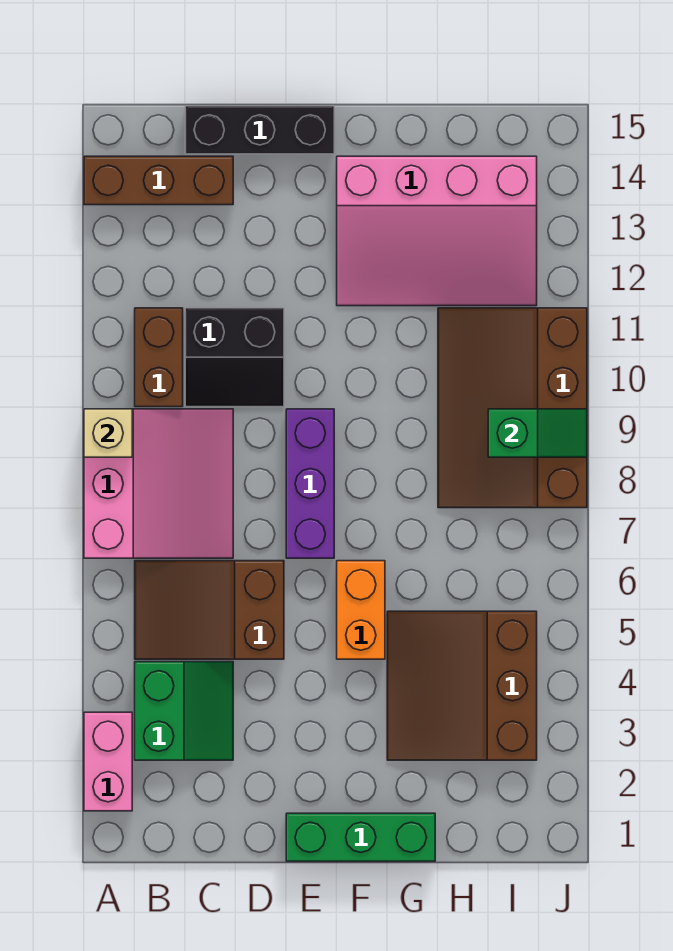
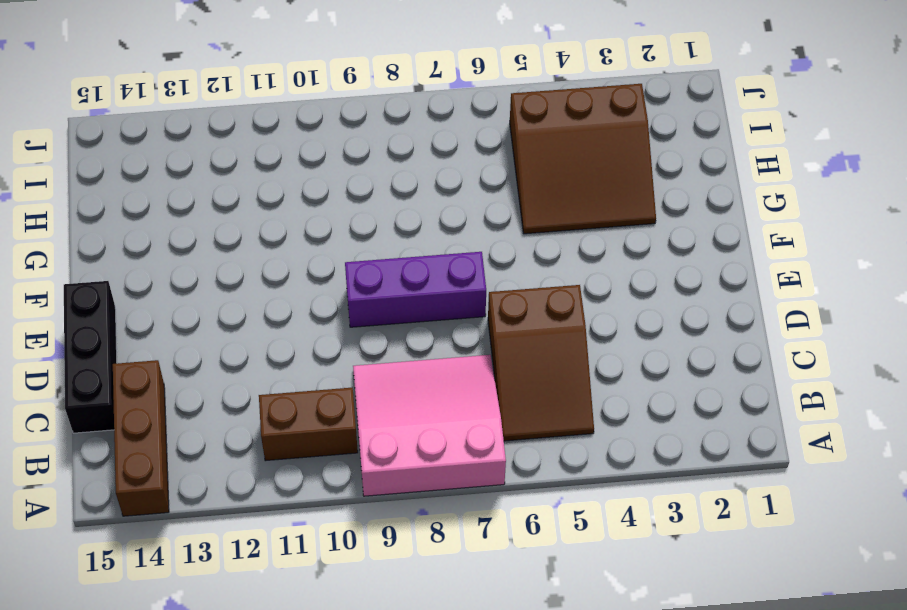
none -> pink brick A2:A3 level 1
none -> green slope B3:C4 level 1 top B
none -> black slope C10:D11 level 1 top 11

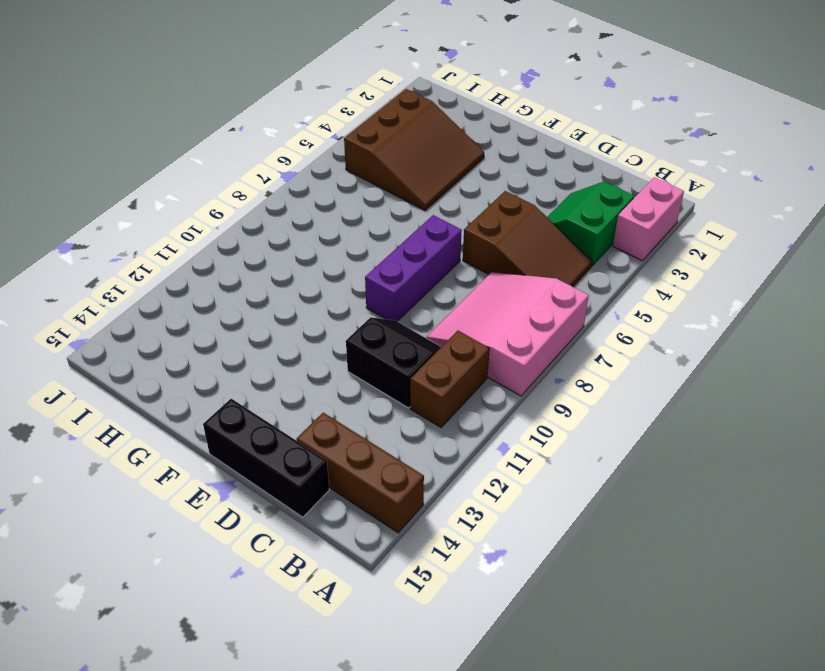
none -> green brick E1:G1 level 1
none -> orange brick F5:F6 level 1
none -> pink slope F12:I14 level 1 top 14

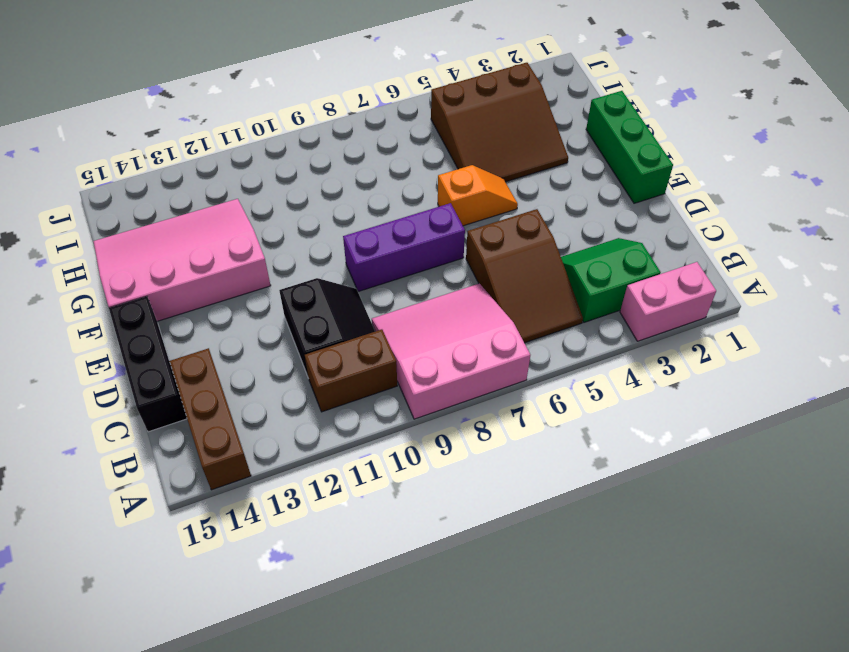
orange slope F5:F6 level 1 top 6 -> orange brick F5:F6 level 1
pink slope F12:H15 level 1 top F -> pink slope F12:I14 level 1 top 14
none -> brown slope H8:J11 level 1 top J
none -> tan brick A9 level 2
none -> green slope I9:J9 level 2 top I

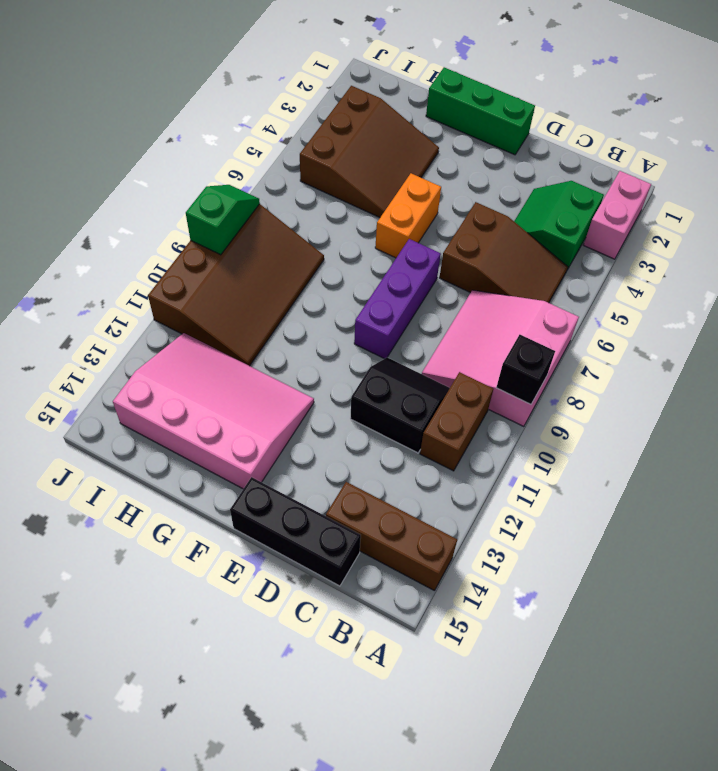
black brick A9 level 2 -> tan brick A9 level 2
green slope J8:J9 level 2 top 9 -> green slope I9:J9 level 2 top I

